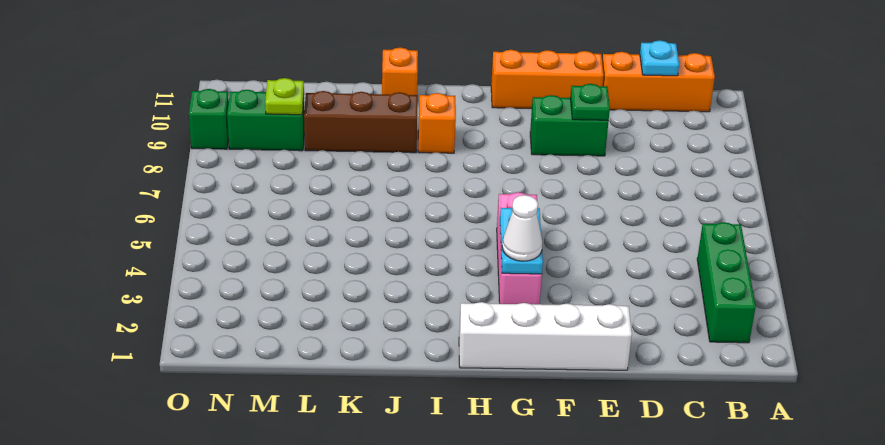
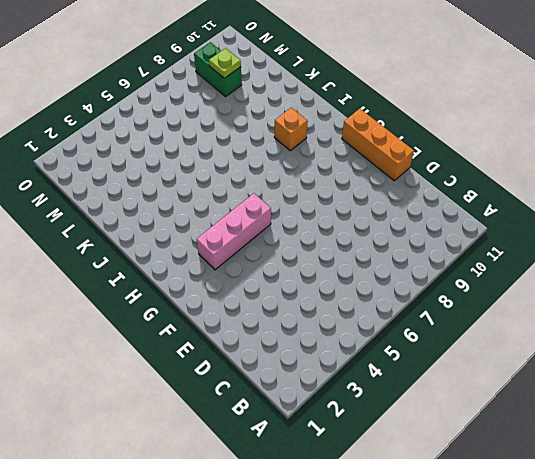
none -> green brick B2:B4 level 1
none -> orange brick B11:D11 level 1
none -> white brick E1:H1 level 1

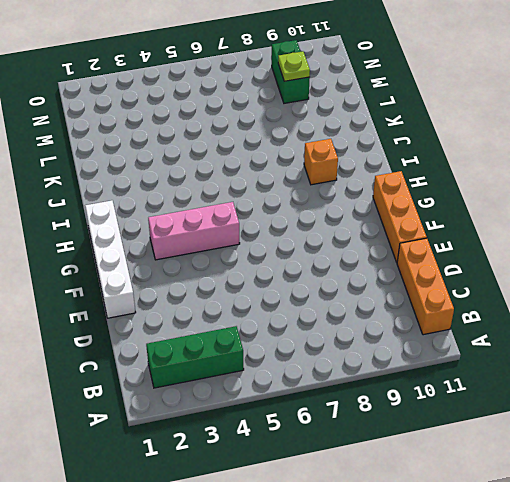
none -> green brick E9:F9 level 1
none -> brown brick J9:L9 level 1
none -> orange brick J11 level 1

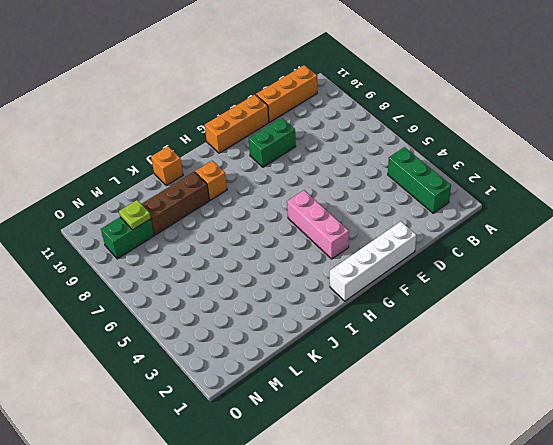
none -> green brick O9 level 1
none -> cyan plate C11 level 2
none -> green plate E9 level 2

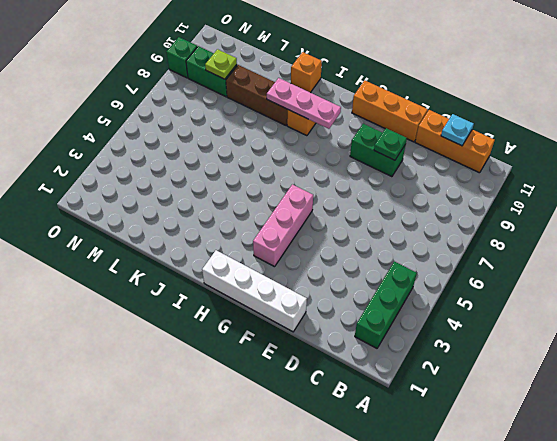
pink plate H9:J9 level 2 -> none
none -> cyan plate G3:G4 level 2
none -> white cone G3 level 3

